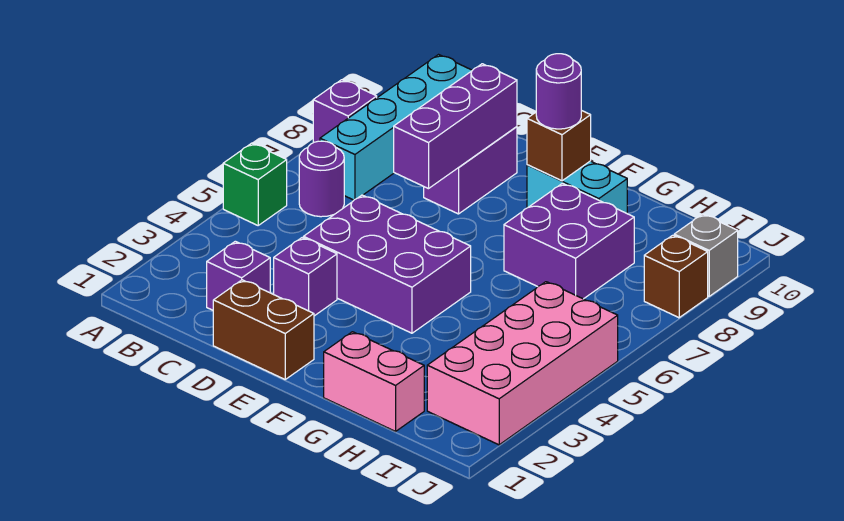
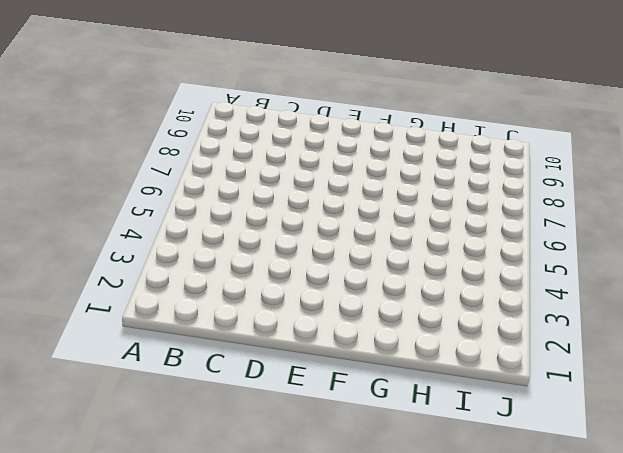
none -> green brick A5 level 1
none -> purple brick A8 level 1
none -> purple round brick B6 level 1

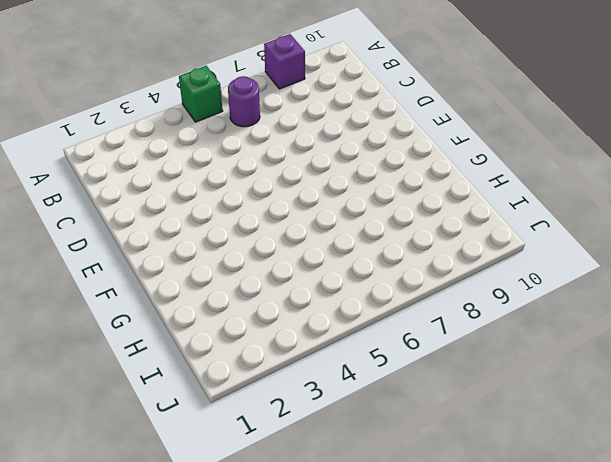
none -> cyan brick B7:B10 level 1
none -> purple brick C2 level 1
none -> brown brick D1:E1 level 1

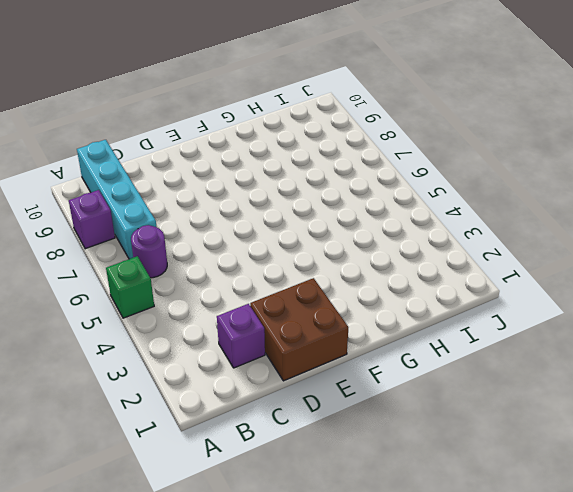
brown brick D1:E2 level 1 -> brown brick D1:E1 level 1
none -> purple brick D3 level 1
none -> purple brick D4:F5 level 1
none -> purple brick D8:D9 level 1

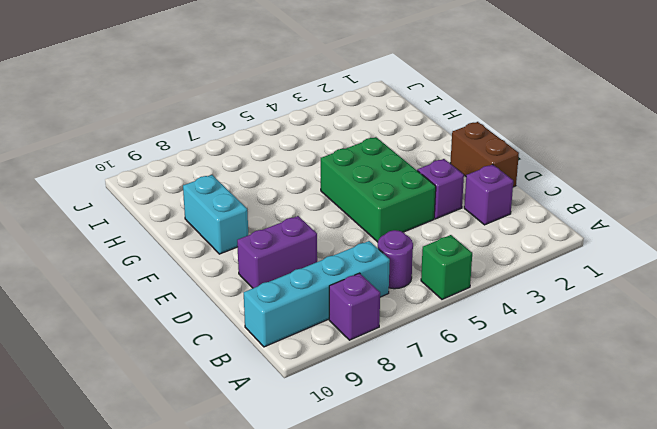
green brick D4:F5 level 1 -> purple brick D4:F5 level 1
none -> pink brick G1:H1 level 1
none -> purple brick G7:H8 level 1
none -> pink brick I2:J5 level 1

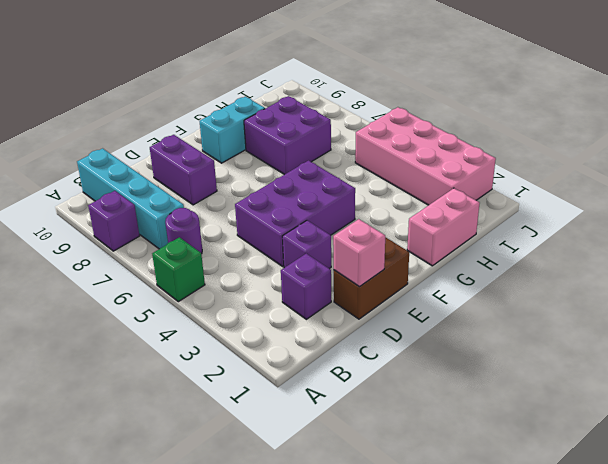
pink brick D1 level 2 -> none
none -> brown brick J8 level 1
none -> grey brick J9 level 1
none -> purple brick D7:D9 level 2

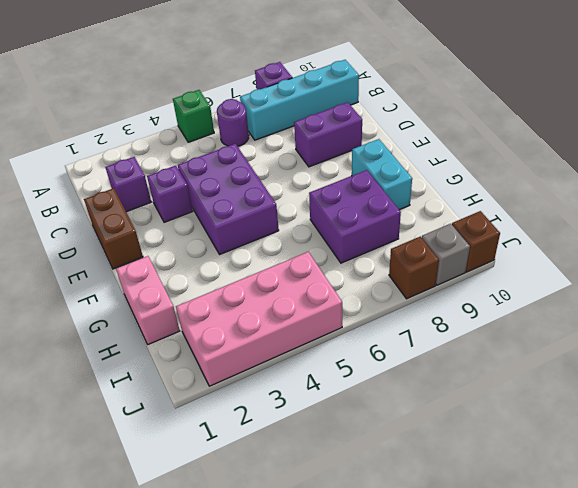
brown brick J10 level 1 -> brown brick F9 level 2
none -> purple brick D7:D9 level 2
none -> purple round brick F9 level 3

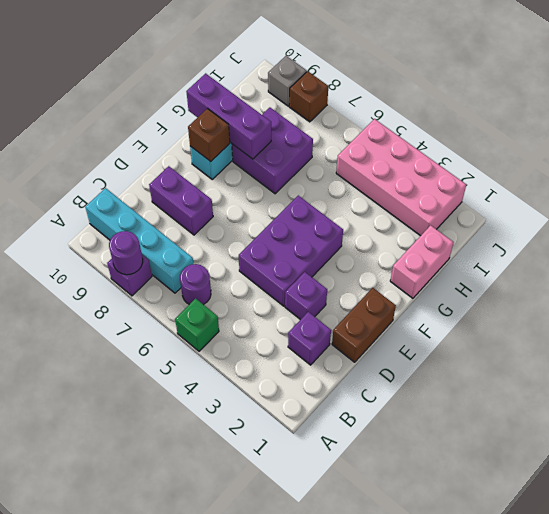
purple round brick A8 level 2 -> purple round brick F9 level 3
purple brick G8:G10 level 2 -> purple brick D7:D9 level 2

